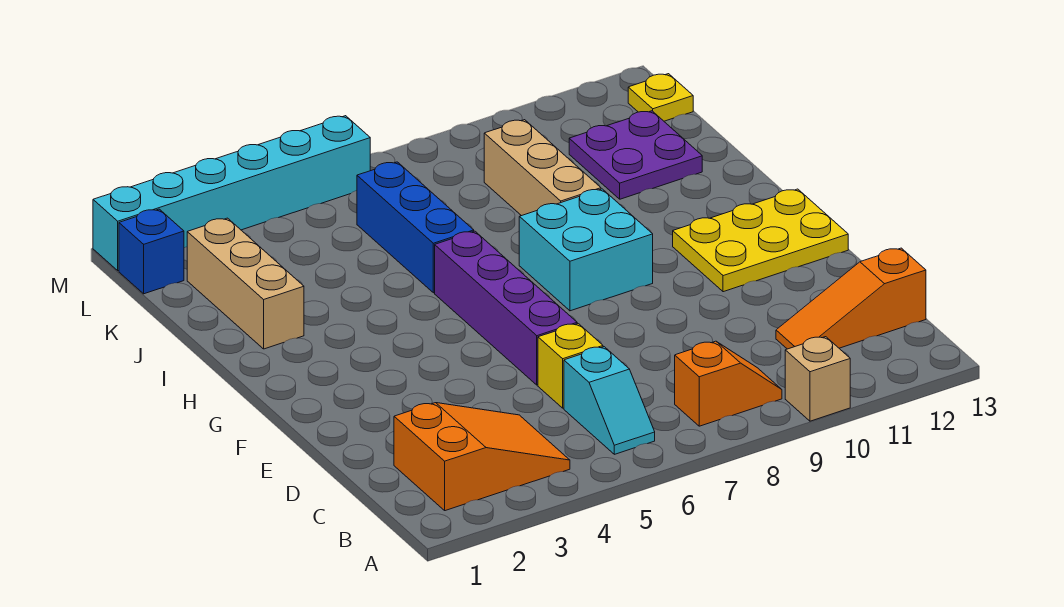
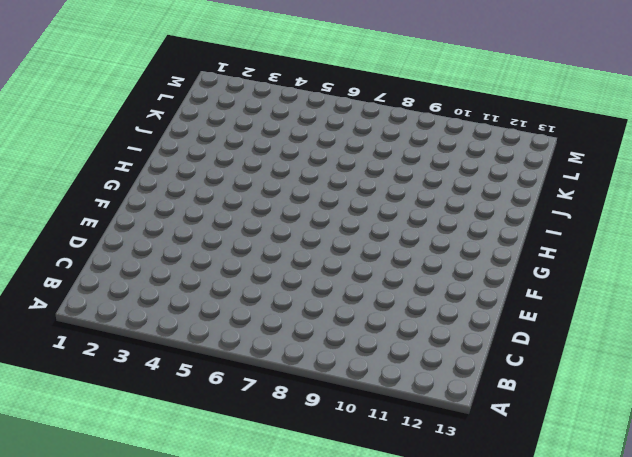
none -> tan brick A10 level 1
none -> orange slope B2:C4 level 1 top 2
none -> cyan slope B6:C6 level 1 top C

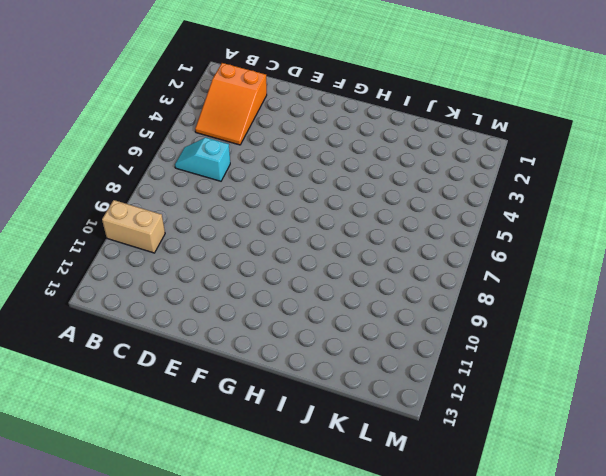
tan brick A10:B10 level 1 -> tan brick A10 level 1
none -> orange slope B8:B9 level 1 top 8
none -> orange slope C11:C13 level 1 top 13
none -> yellow brick D6 level 1

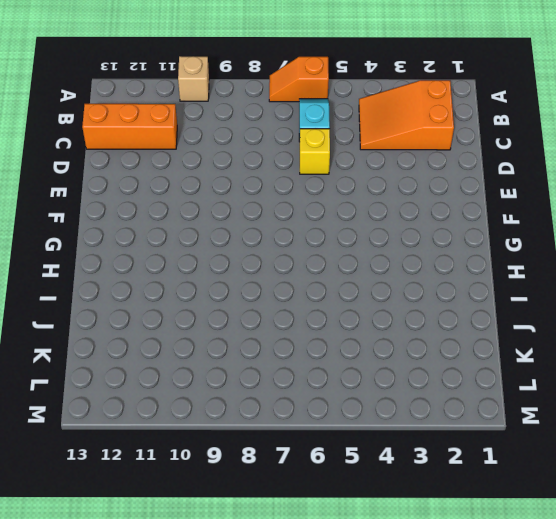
orange slope A6:A7 level 1 top 6 -> orange slope B8:B9 level 1 top 8
orange brick C11:C13 level 1 -> orange slope C11:C13 level 1 top 13
none -> purple brick E6:H6 level 1
none -> yellow plate F11:G13 level 1
none -> cyan brick G8:H9 level 1

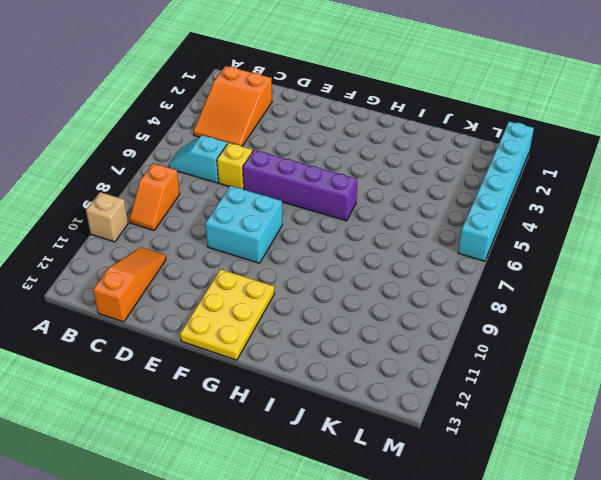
cyan brick E8:F9 level 1 -> cyan brick G8:H9 level 1
none -> tan brick I2:K2 level 1
none -> blue brick I6:K6 level 1
none -> tan brick I9:K9 level 1

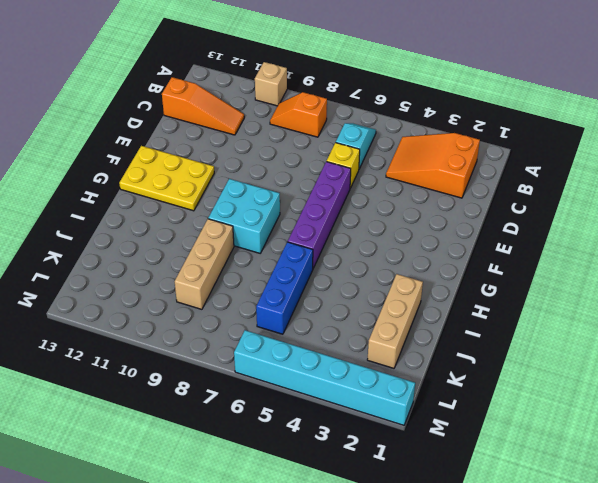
none -> purple plate J11:K12 level 1
none -> blue brick L1 level 1
none -> yellow plate L13 level 1

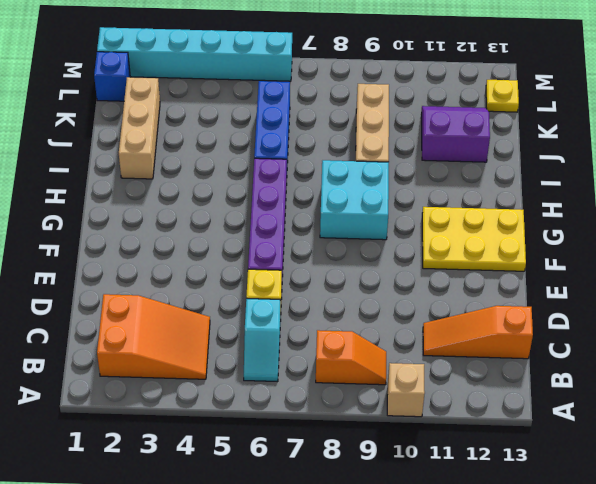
purple slope J11:K12 level 1 top J -> purple plate J11:K12 level 1

